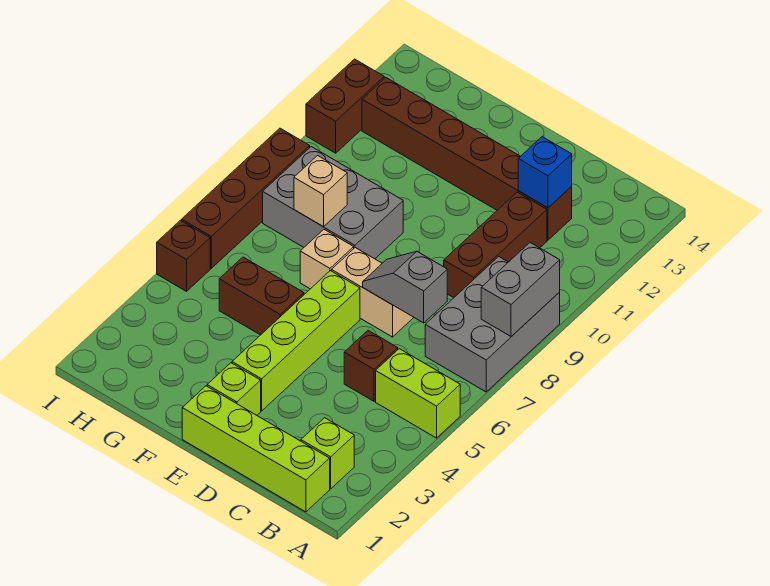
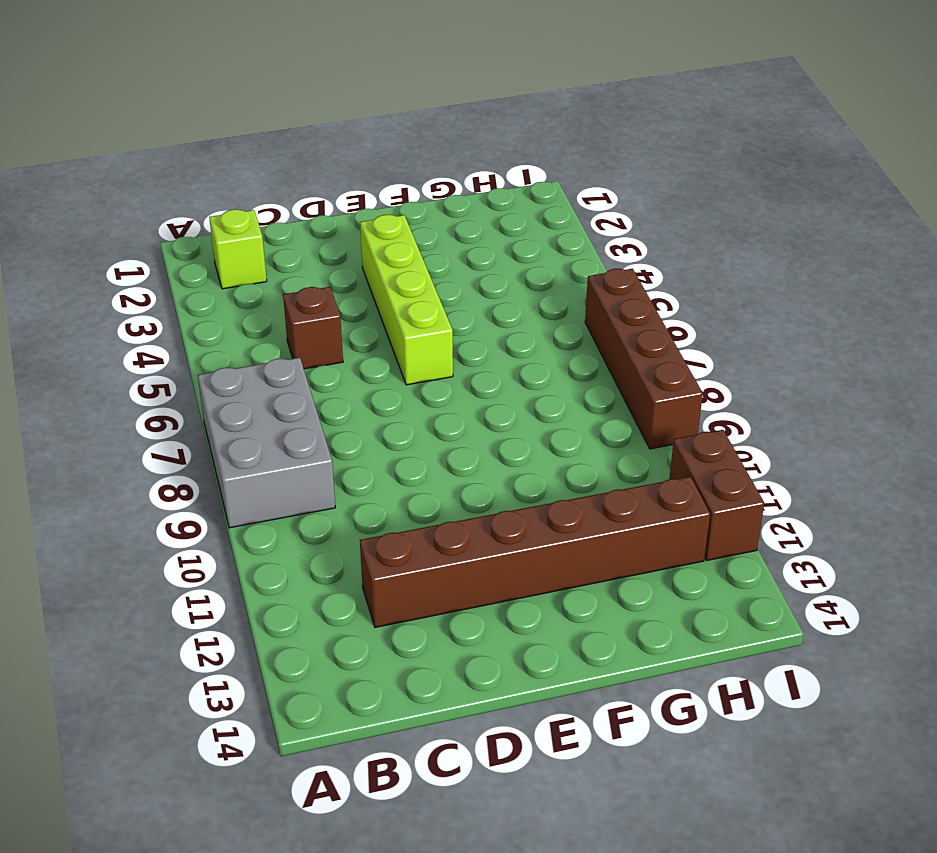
none -> lime brick A5:B5 level 1
none -> lime brick B1:E1 level 1
none -> brown brick C9:C11 level 1

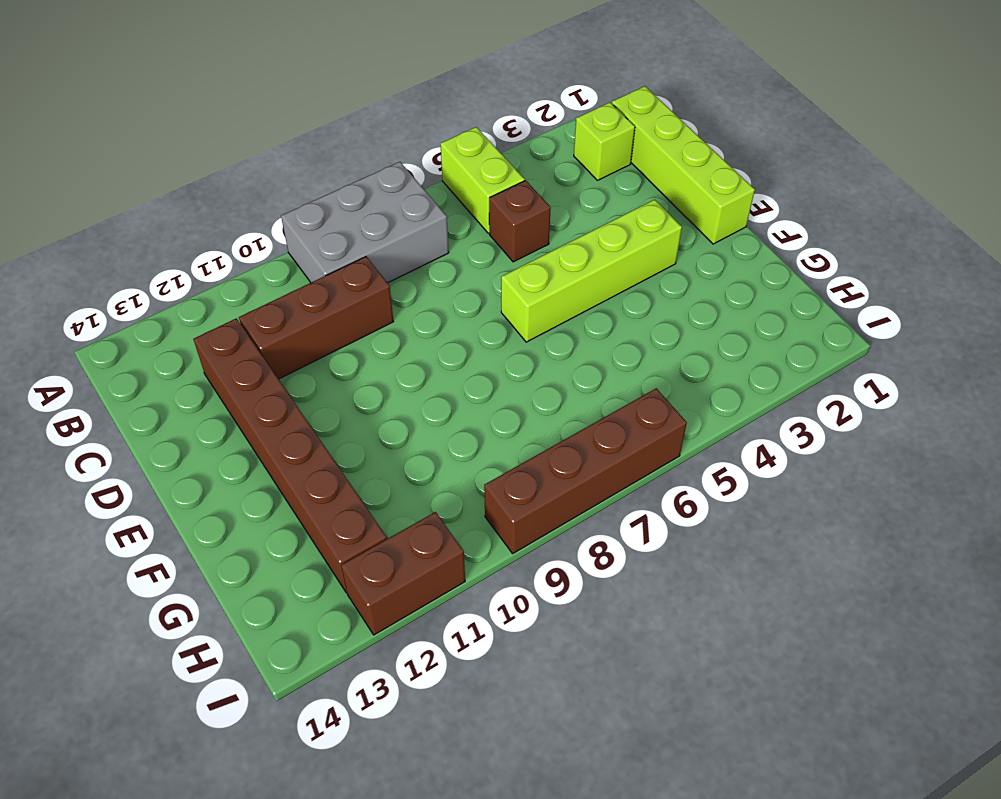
none -> tan brick D7:E7 level 1
none -> lime brick E2 level 1
none -> brown brick F5:G5 level 1

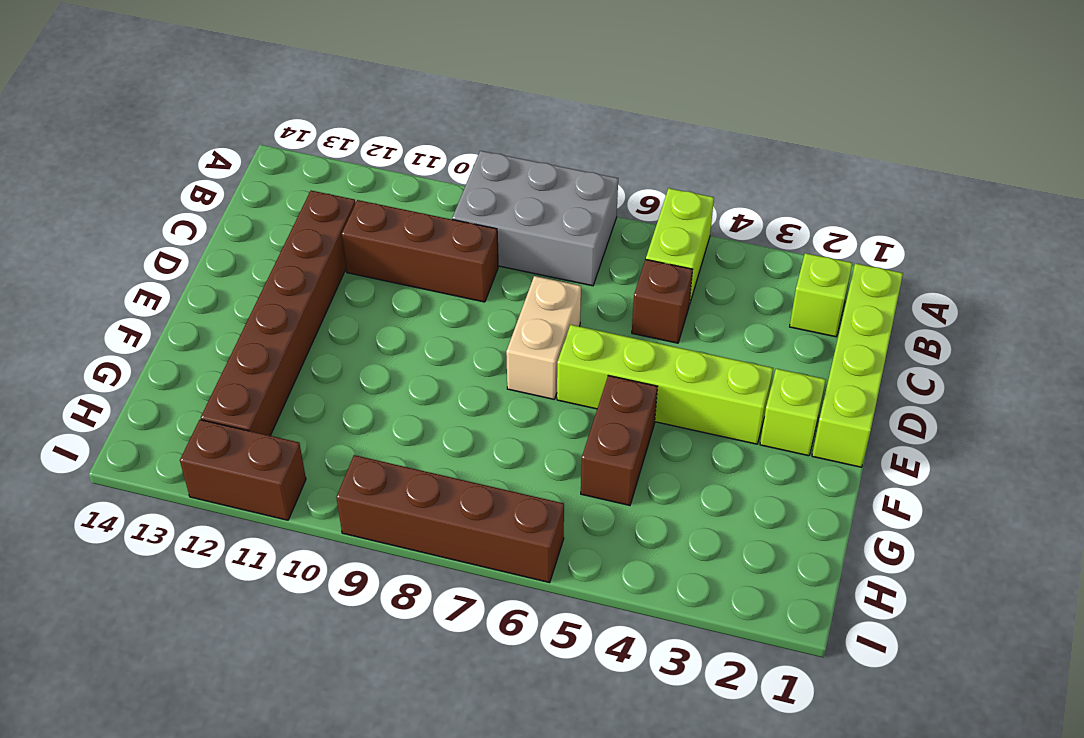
none -> tan brick F7 level 1
none -> grey brick F8:H9 level 1
none -> brown brick I5 level 1

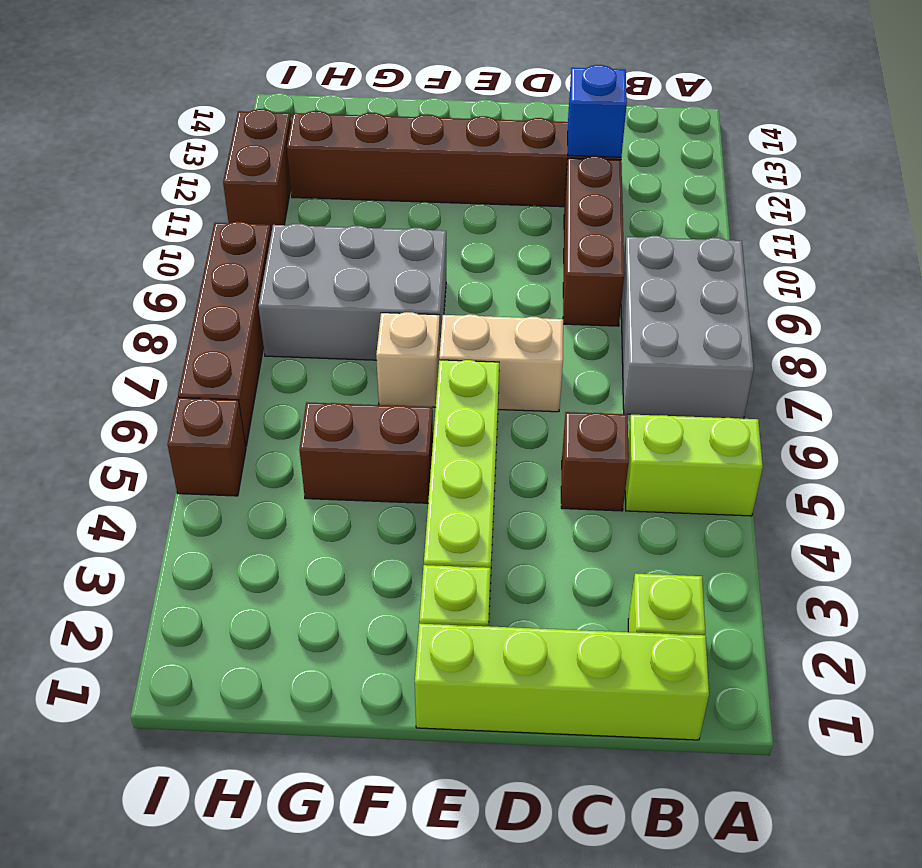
none -> grey brick A8:A9 level 2
none -> grey slope C7:D7 level 2 top C
none -> tan brick G8 level 2

